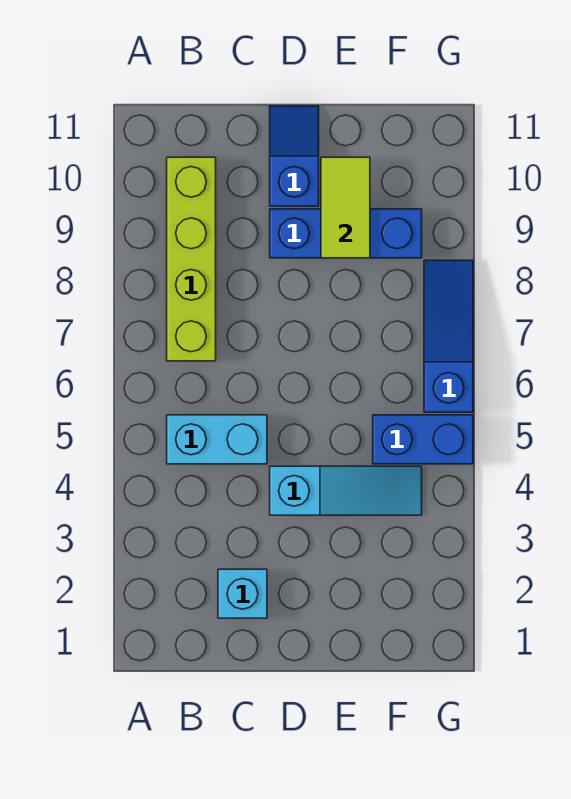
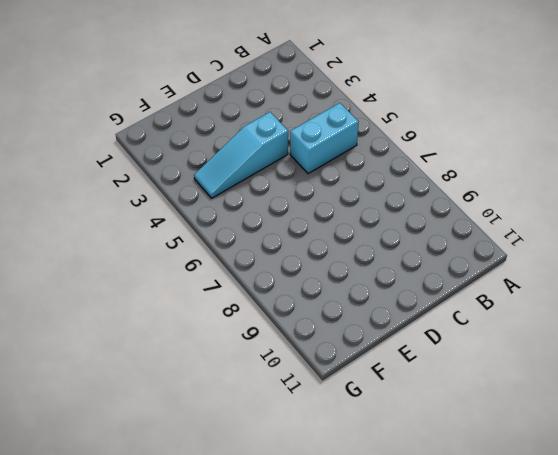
none -> lime brick B7:B10 level 1
none -> cyan brick C2 level 1

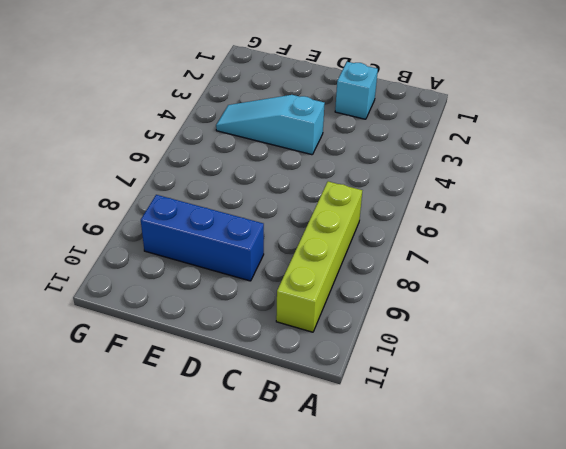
none -> cyan brick B5:C5 level 1
none -> blue slope D10:D11 level 1 top 10

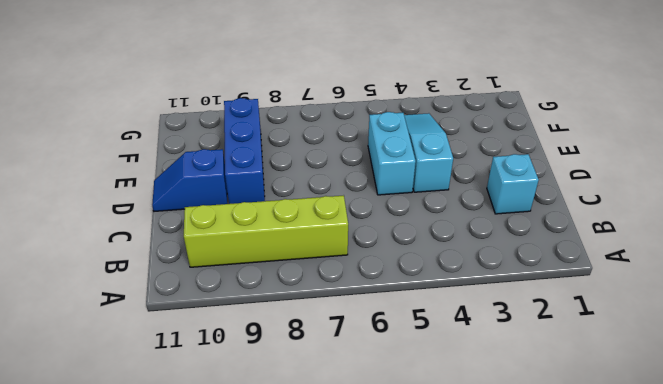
cyan brick D5:E5 level 1 -> cyan brick B5:C5 level 1
none -> blue brick F5:G5 level 1
none -> blue slope G6:G8 level 1 top 6

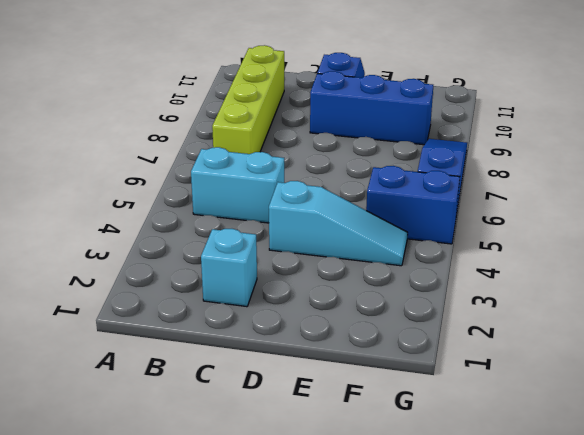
none -> lime tile E9:E10 level 2

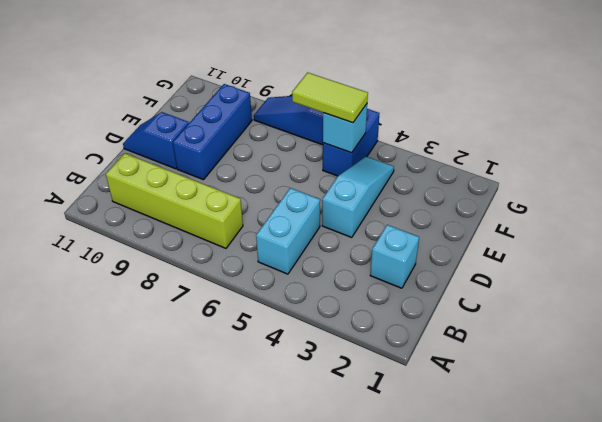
cyan brick F5 level 2 -> none
lime tile F5:F6 level 3 -> lime tile E9:E10 level 2

